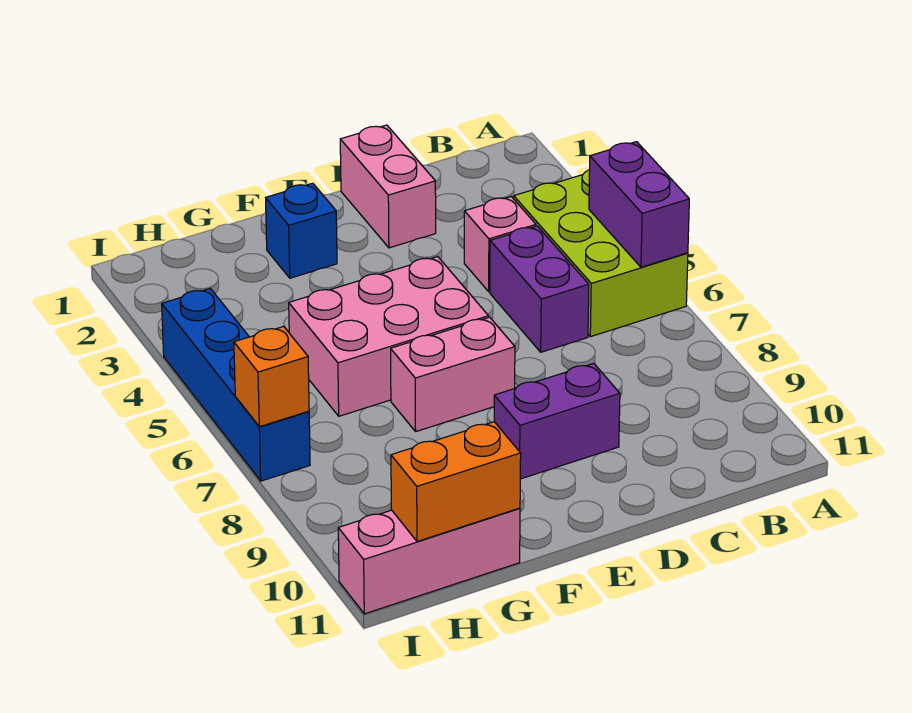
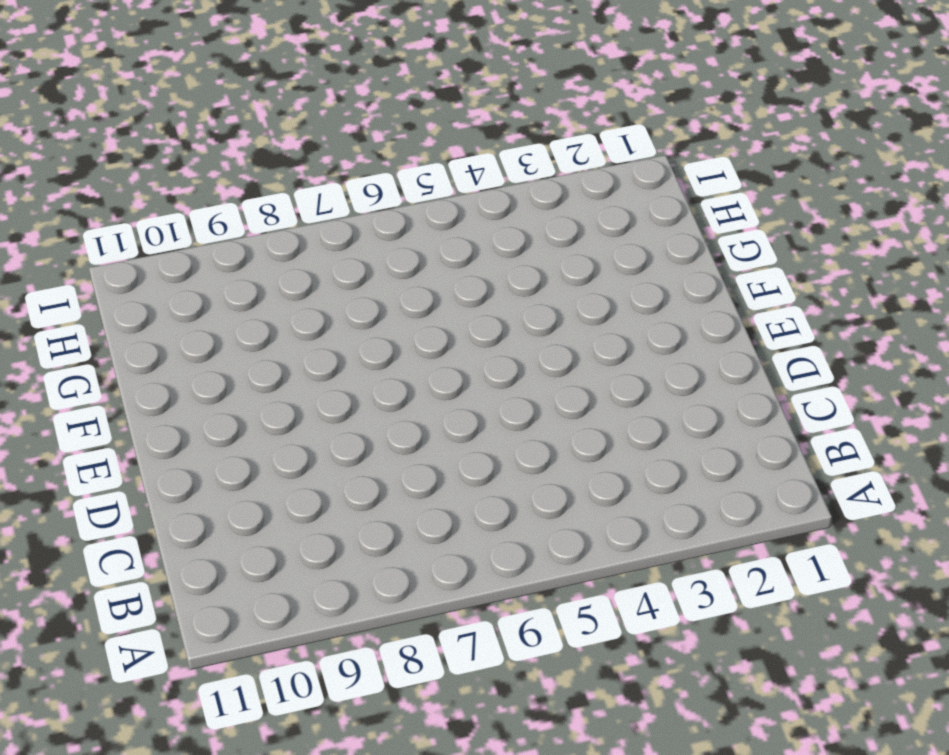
none -> lime brick A4:B6 level 1
none -> pink brick C4 level 1
none -> purple brick C5:C6 level 1

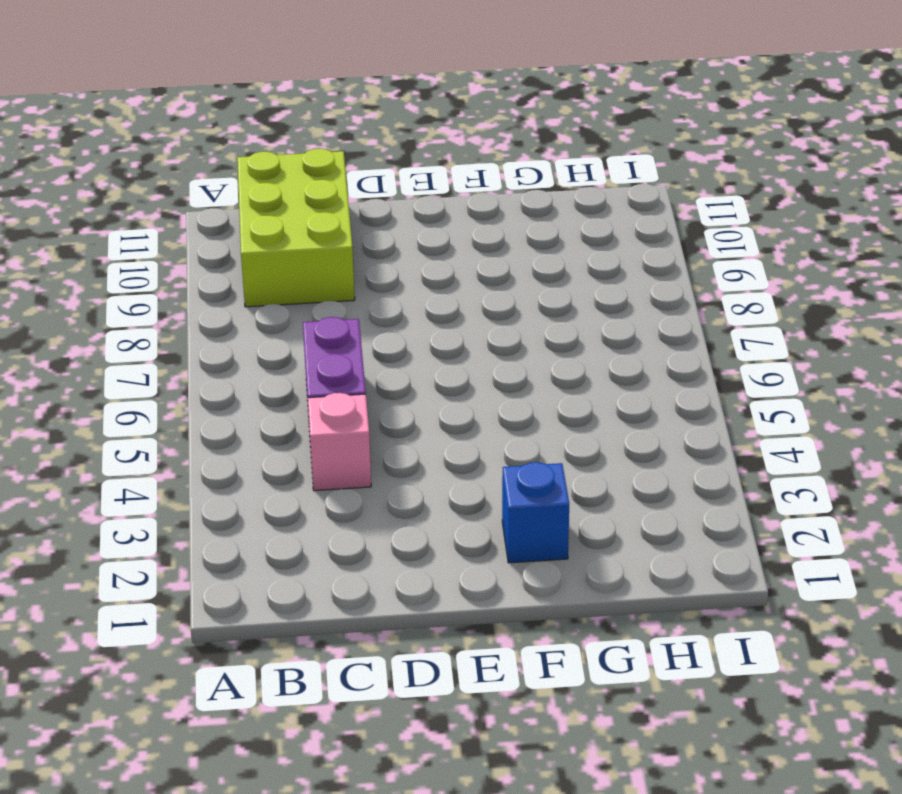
lime brick B9:C11 level 1 -> lime brick A4:B6 level 1
none -> pink brick D1:D2 level 1
none -> purple brick D9:E9 level 1
none -> pink brick E5:G6 level 1

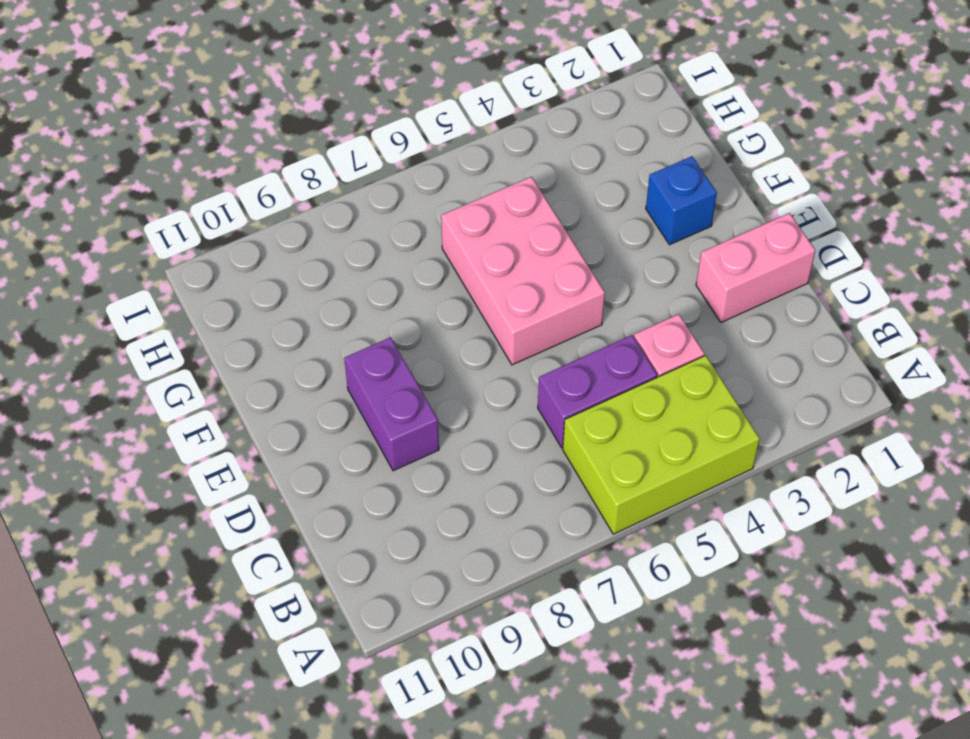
none -> pink brick E7:F7 level 1
none -> pink brick G11:I11 level 1
none -> blue brick I4:I7 level 1

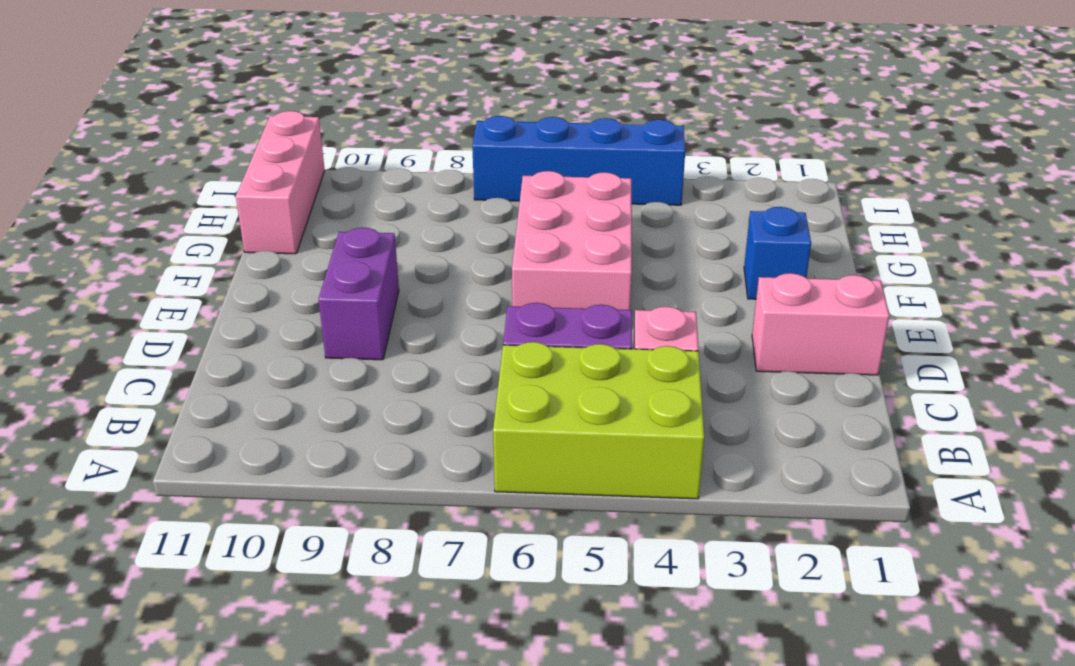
none -> pink brick E7:F7 level 1
none -> purple brick A5:A6 level 2
none -> orange brick G11:H11 level 2

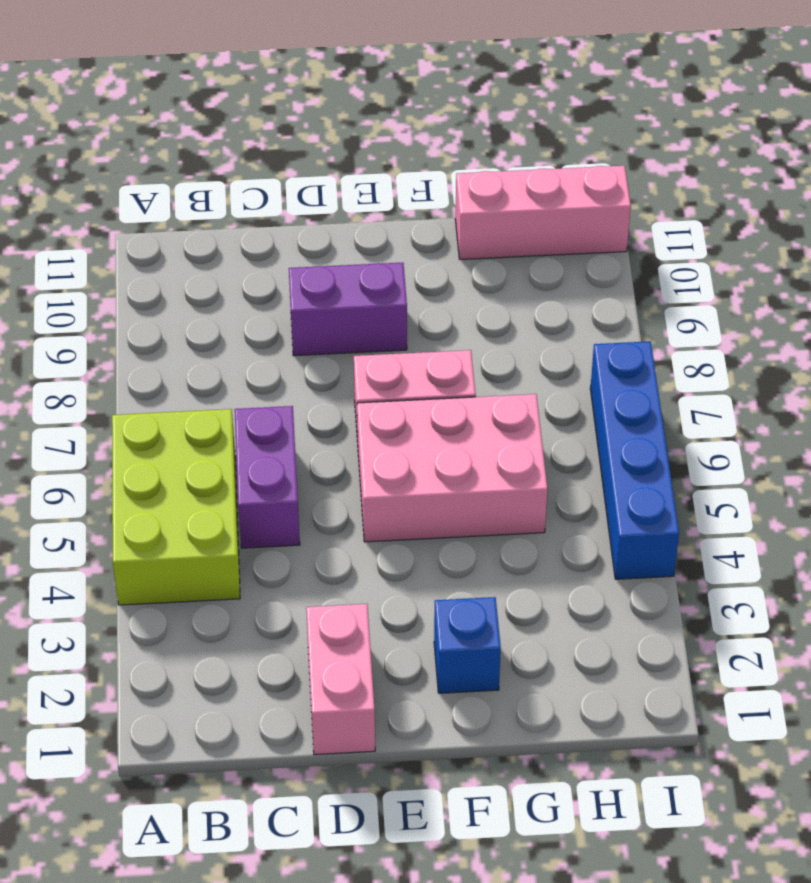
none -> pink brick C4 level 1
none -> purple brick A5:A6 level 2
none -> orange brick G11:H11 level 2

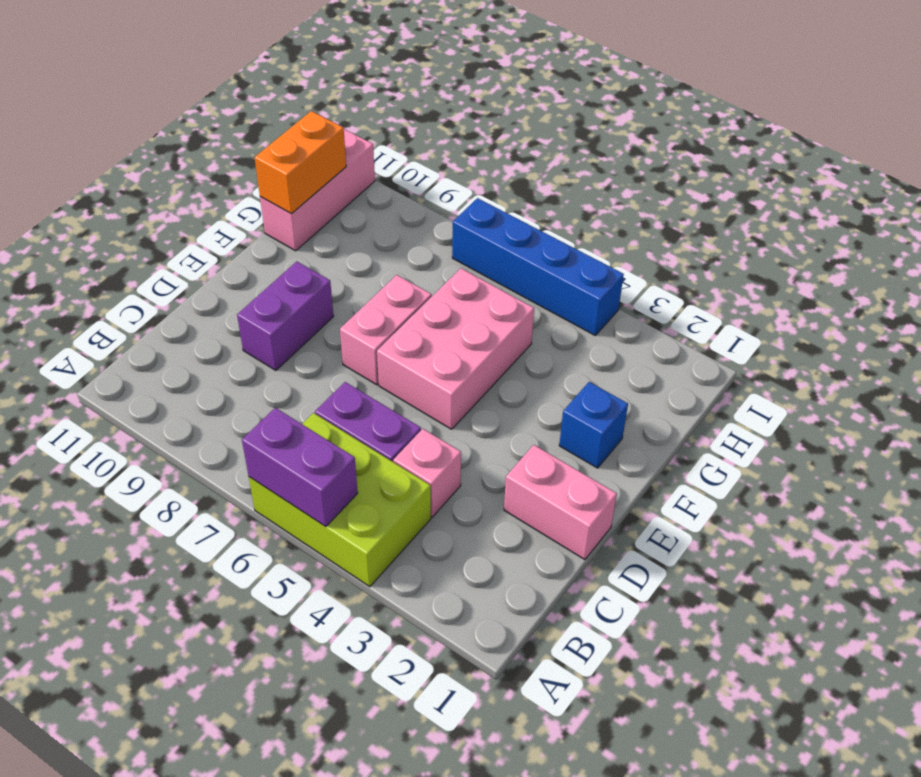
none -> orange brick I7 level 2

